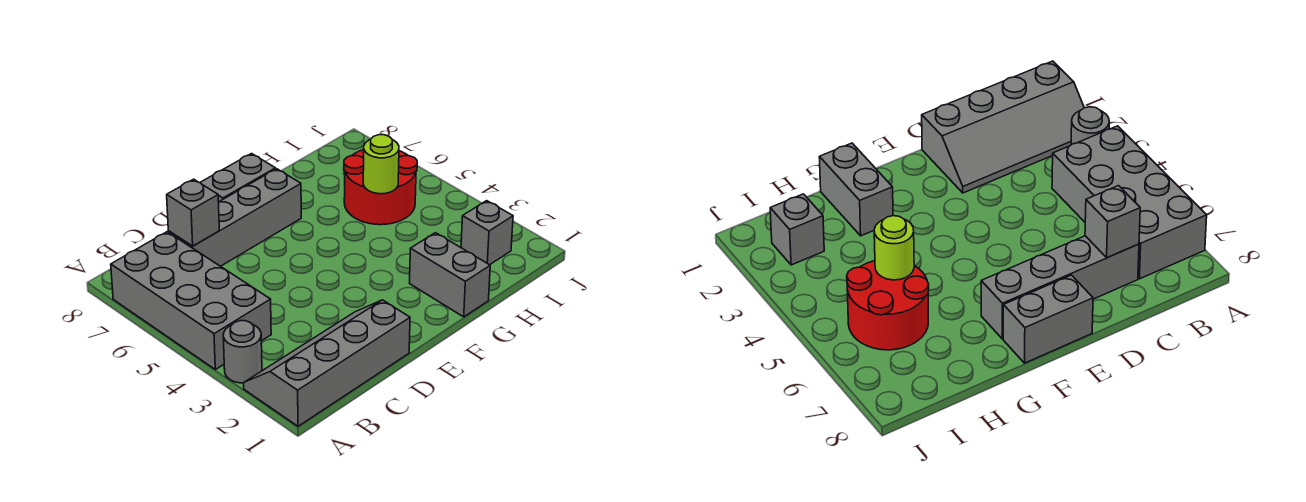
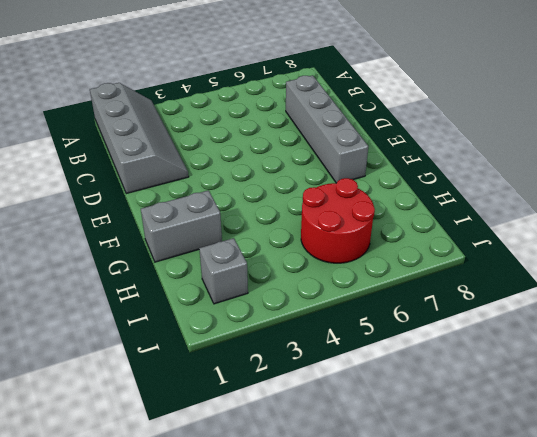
none -> grey round brick A3 level 1
none -> grey brick A4:B7 level 1

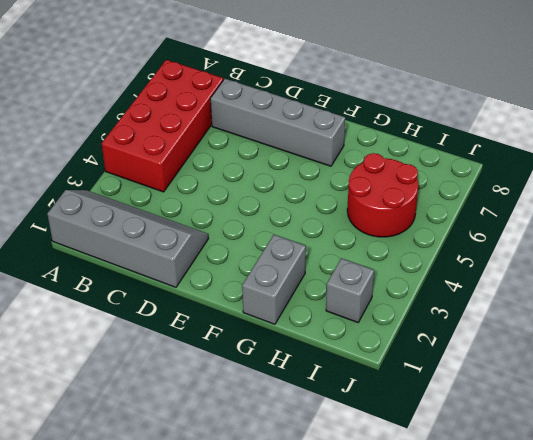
red brick A4:B7 level 1 -> grey brick A4:B7 level 1
none -> grey round brick A3 level 1
none -> grey brick E8:F8 level 1

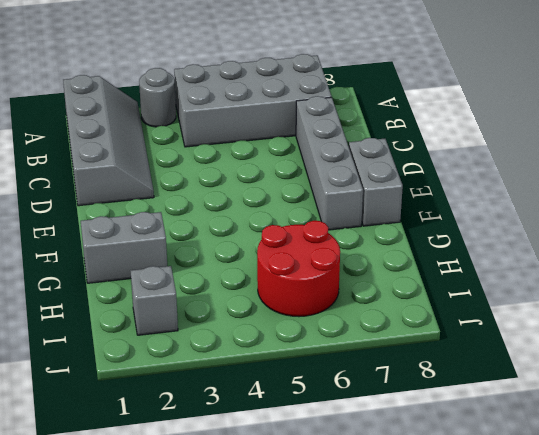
none -> grey brick C7 level 2
none -> lime round brick H5 level 2

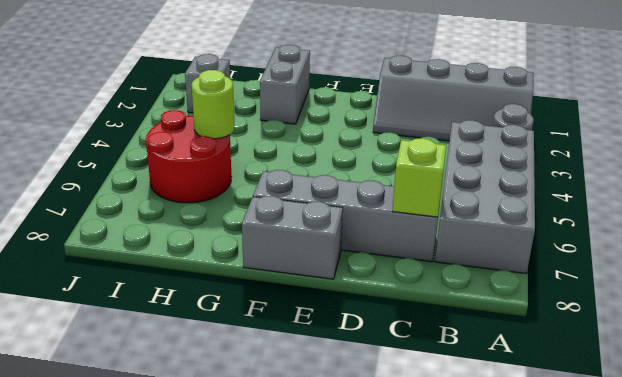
lime brick C7 level 2 -> grey brick C7 level 2

